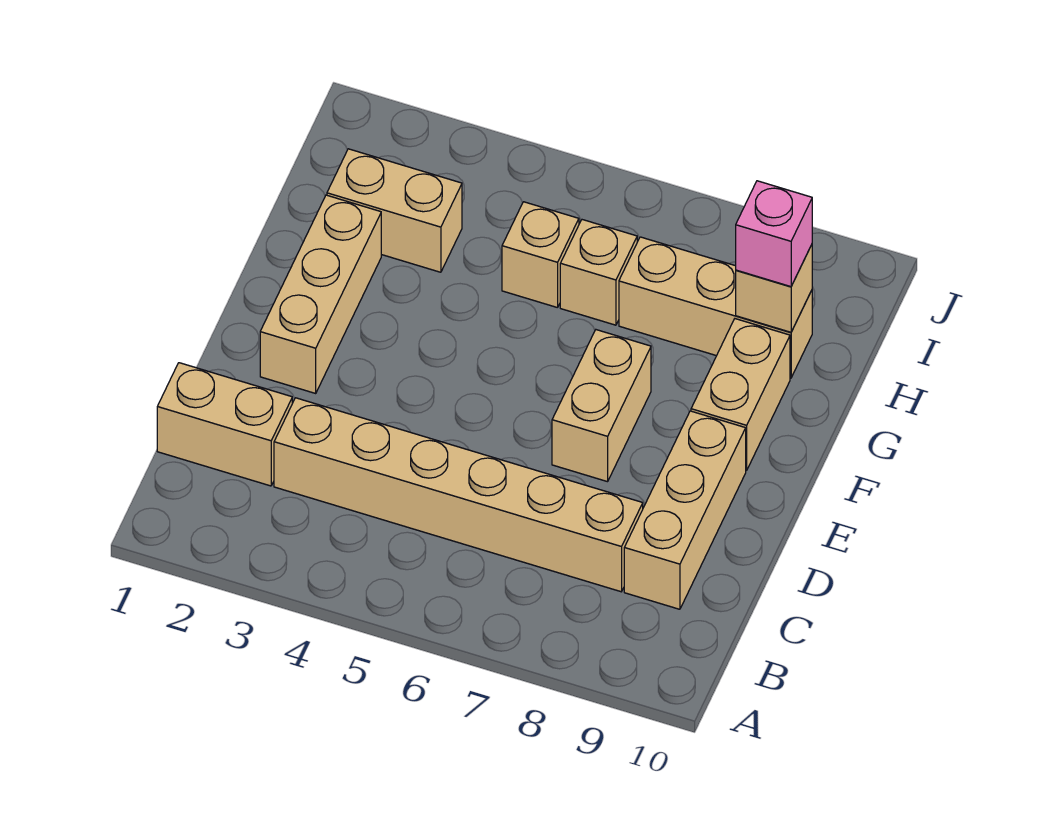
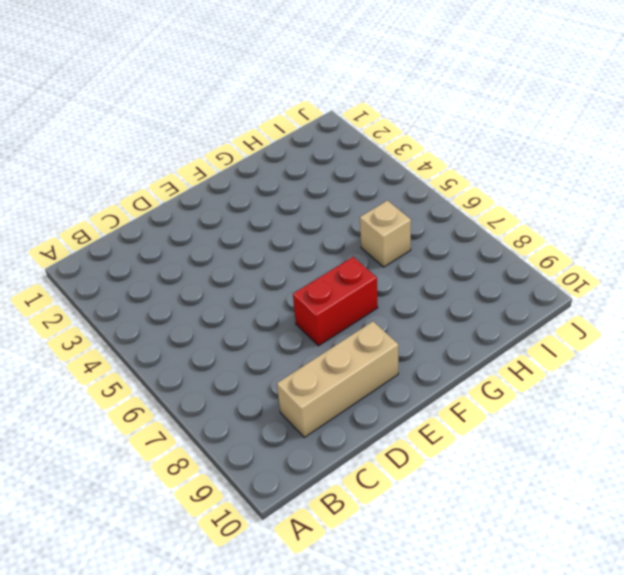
red brick E7:F7 level 1 -> tan brick E7:F7 level 1
none -> tan brick C1:C2 level 1
none -> tan brick C3:C8 level 1
none -> tan brick E2:G2 level 1

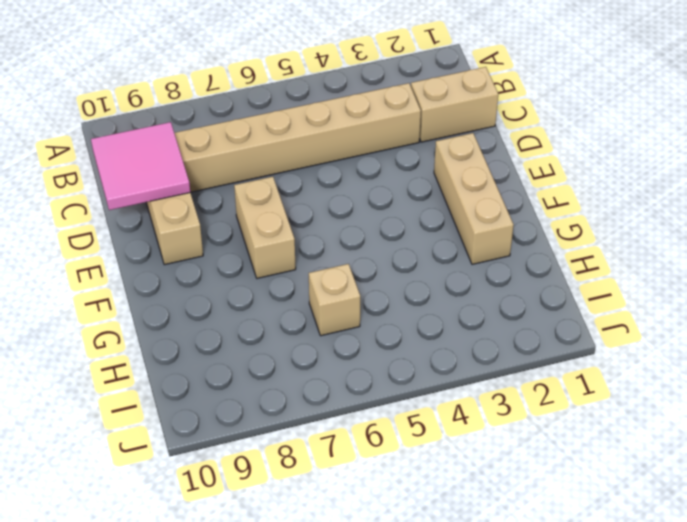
pink tile C9:D10 level 2 -> none
none -> tan brick F9:G9 level 1
none -> tan brick H2:H3 level 1
none -> tan brick H5 level 1

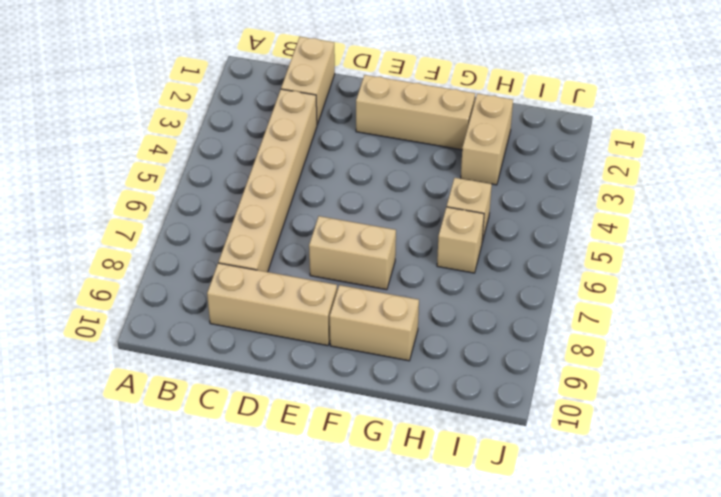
none -> tan brick H7:H9 level 1
none -> tan brick H9 level 2
none -> pink brick H9 level 3

